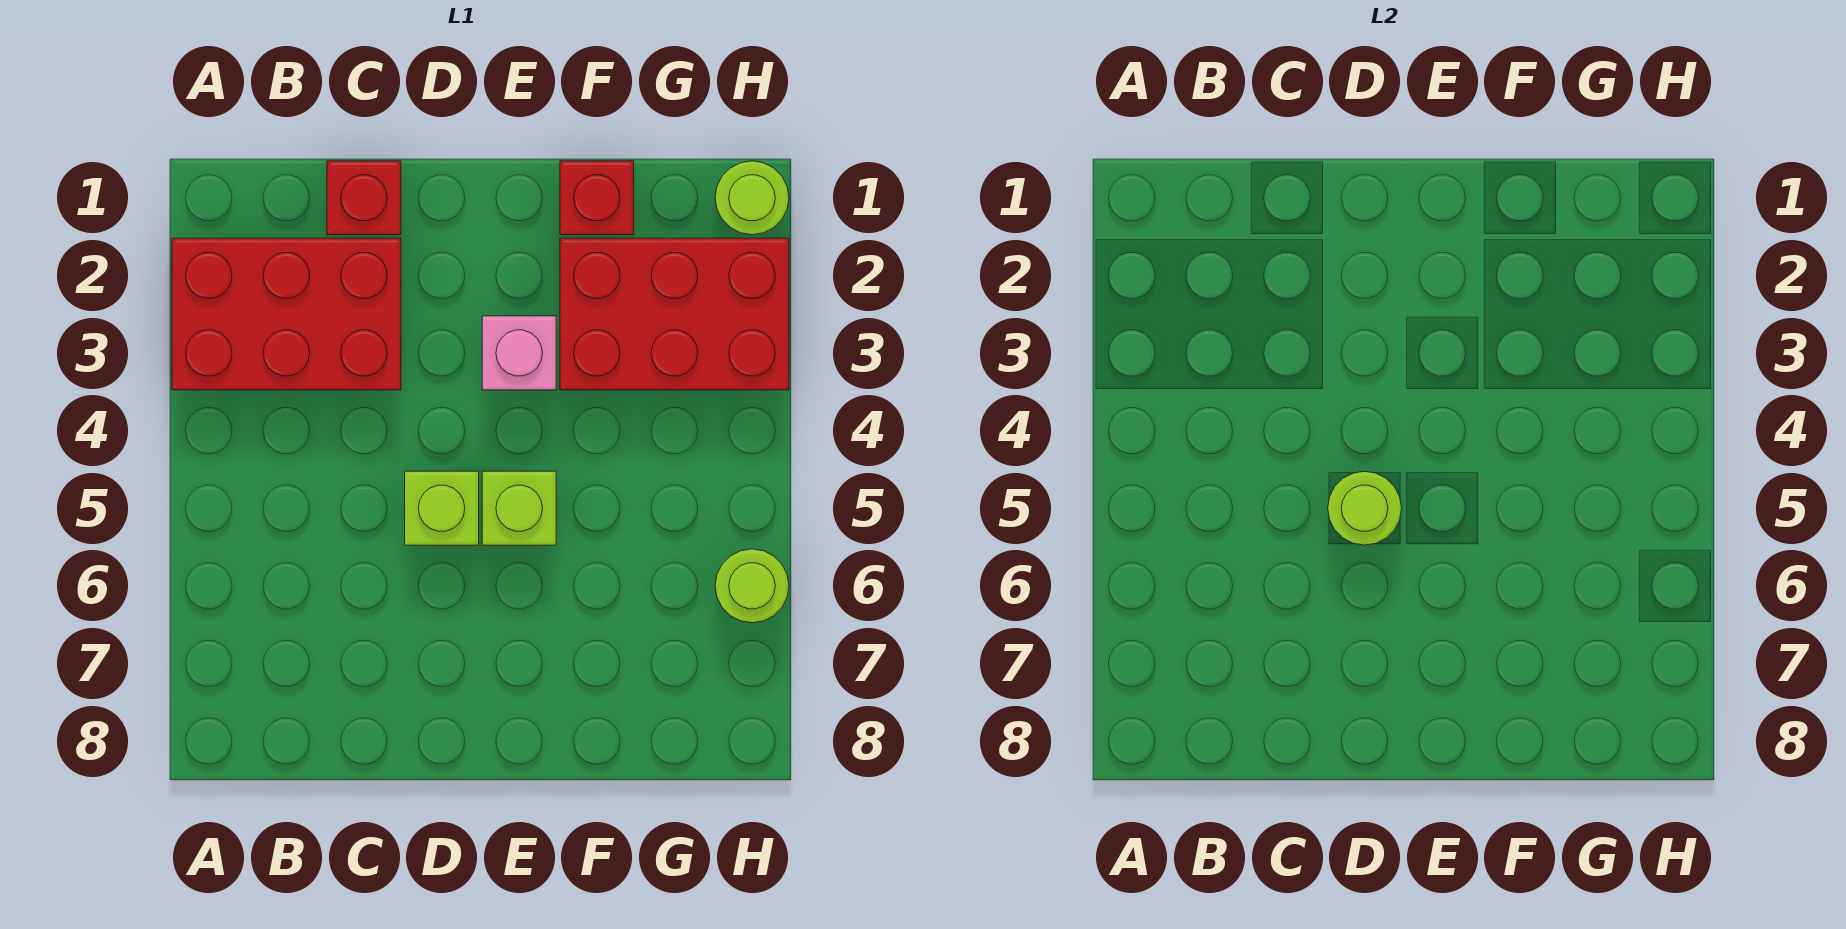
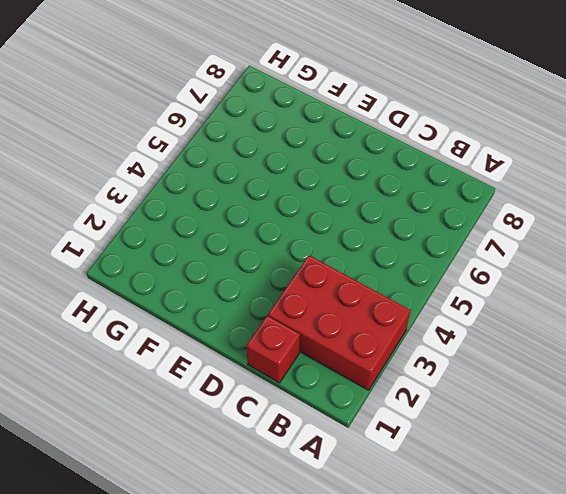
none -> lime brick D5 level 1
none -> pink brick E3 level 1

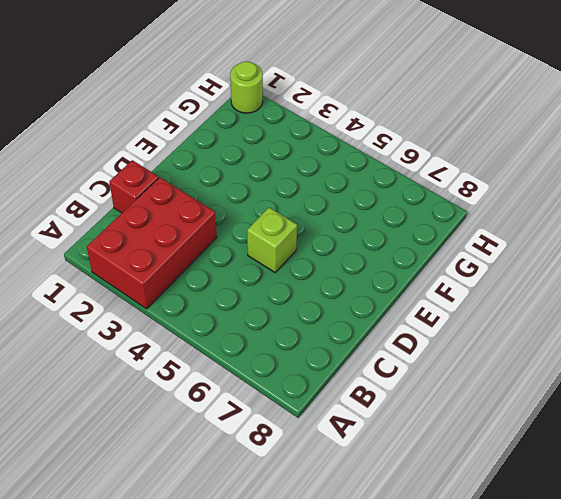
none -> pink brick E3 level 1
none -> lime brick E5 level 1

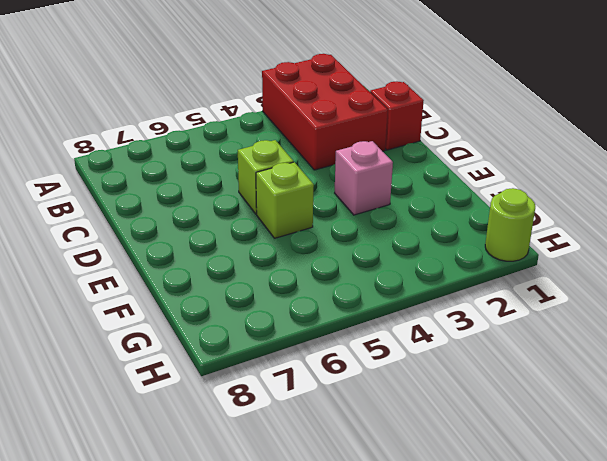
none -> red brick F1 level 1
none -> red brick F2:H3 level 1

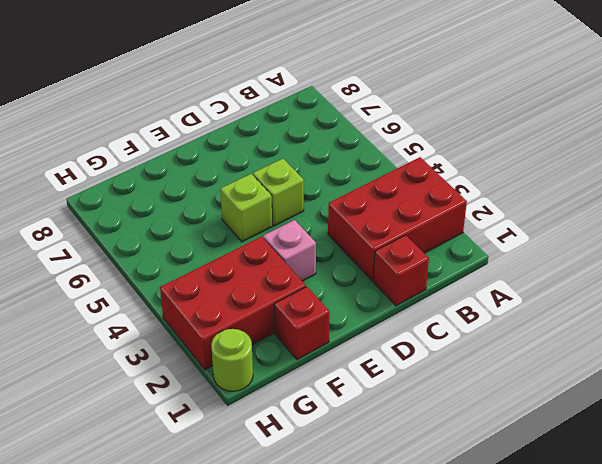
none -> lime round brick H6 level 1
none -> lime round brick D5 level 2

